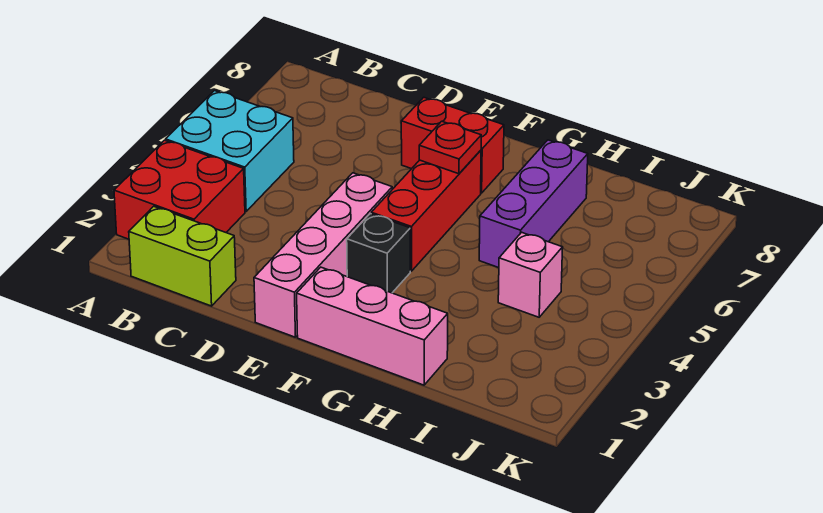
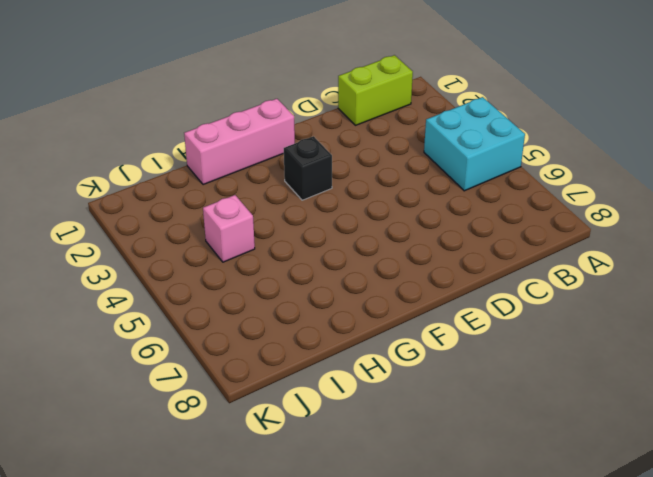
none -> red brick A2:B3 level 1
none -> pink brick E1:E4 level 1

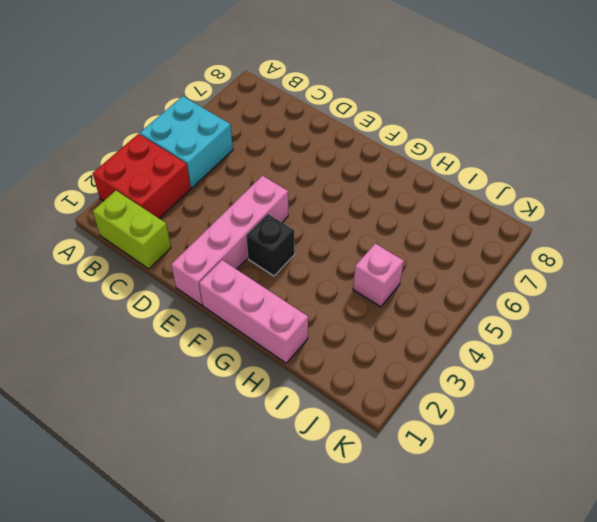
none -> red brick E7:F7 level 1
none -> red brick F4:F6 level 1

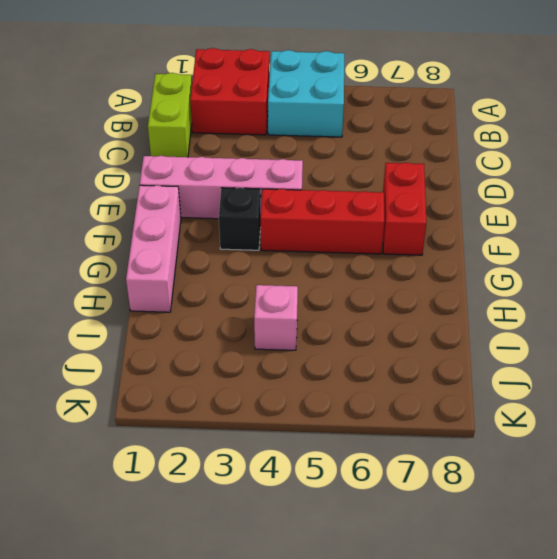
none -> purple brick H5:H7 level 1
none -> red plate F6 level 2

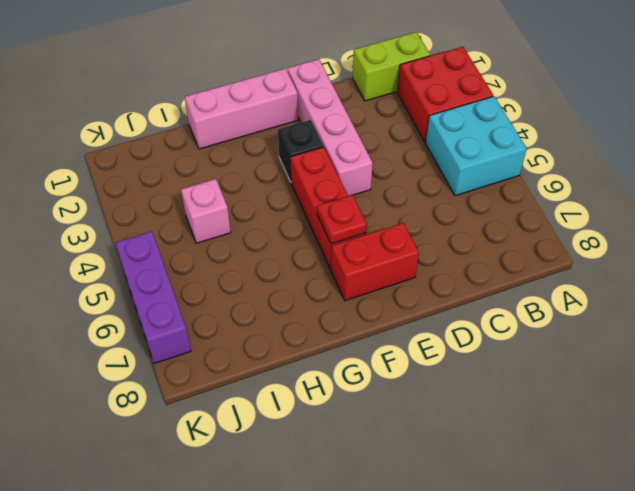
purple brick K5:K7 level 1 -> purple brick H5:H7 level 1

